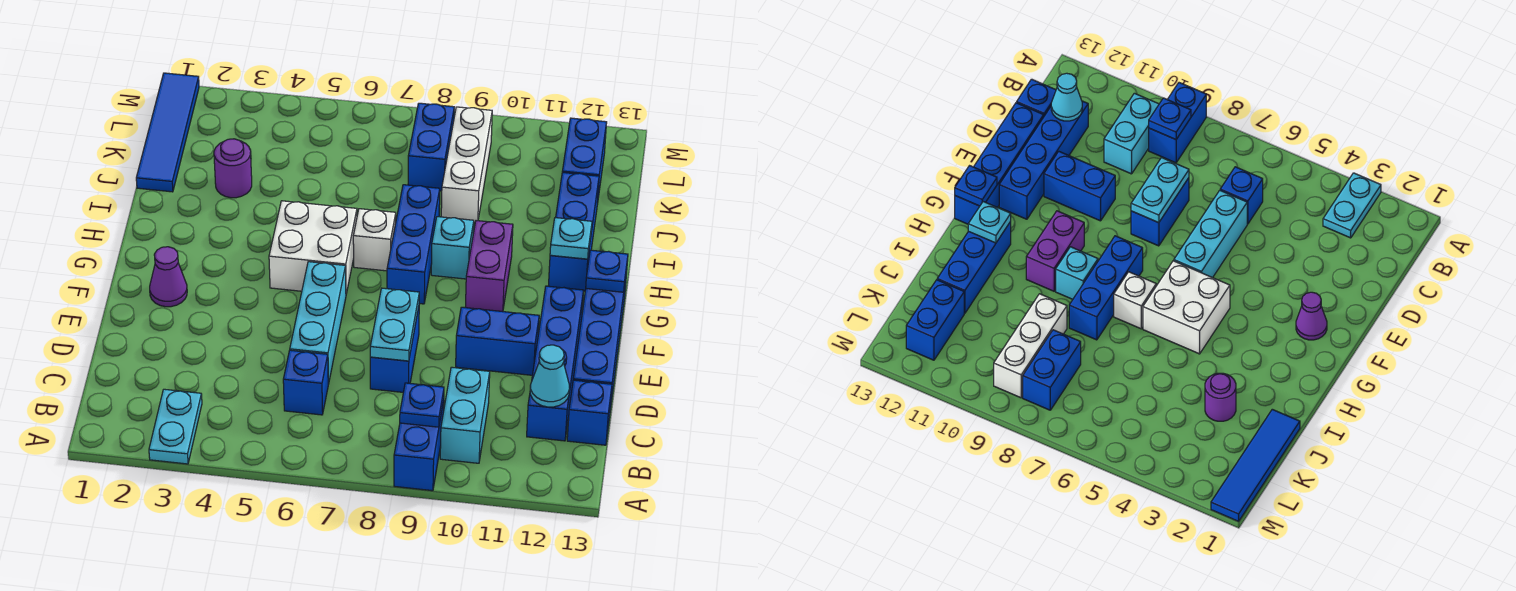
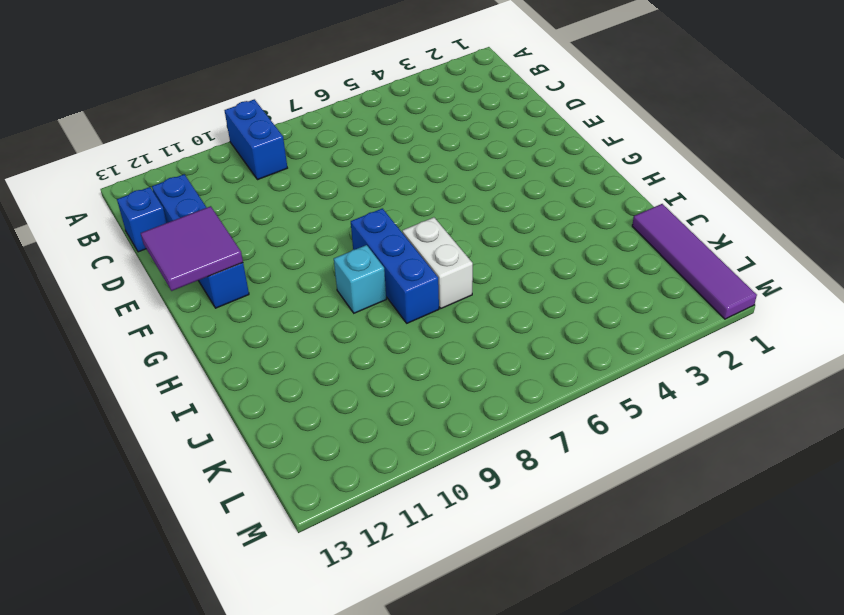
purple tile E12:F13 level 2 -> none
white brick H7:I7 level 1 -> white brick H7 level 1
purple tile J1:M1 level 1 -> blue tile J1:M1 level 1
none -> cyan plate A3:B3 level 1
none -> cyan brick B10:C10 level 1
none -> blue brick C6 level 1

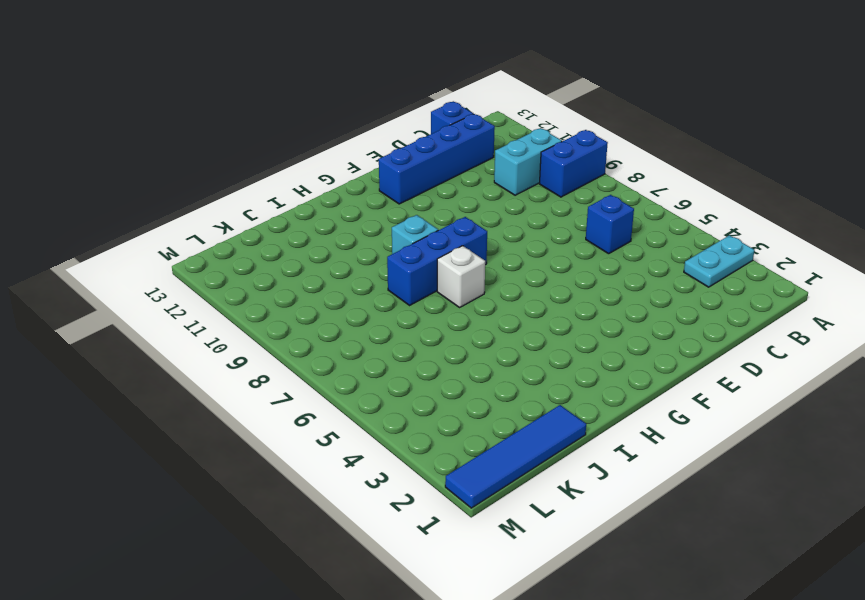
none -> cyan brick D6:F6 level 1
none -> blue brick D8:E8 level 1
none -> blue brick D13:G13 level 1

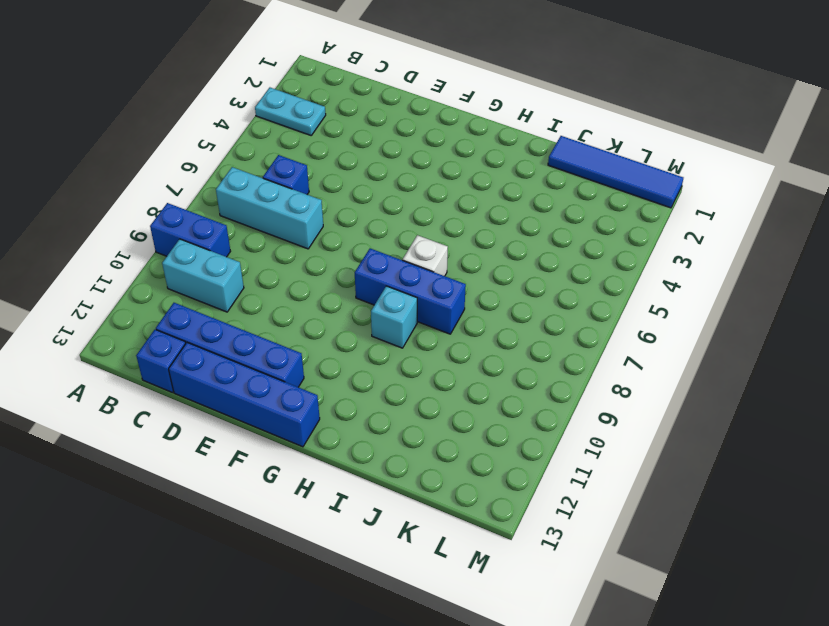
cyan brick B7:D7 level 1 -> cyan brick D6:F6 level 1
none -> blue brick D8:E8 level 1
none -> blue brick E10:E11 level 1
none -> purple cone F2 level 1

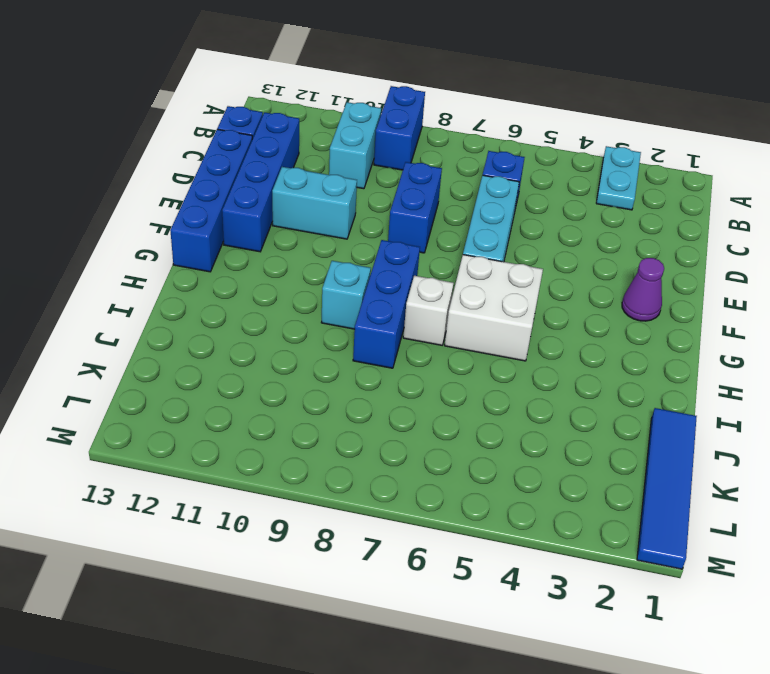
cyan brick E10:E11 level 1 -> blue brick E10:E11 level 1
none -> purple brick G10:H10 level 1
none -> blue brick H12:J12 level 1
none -> purple round brick J3 level 1

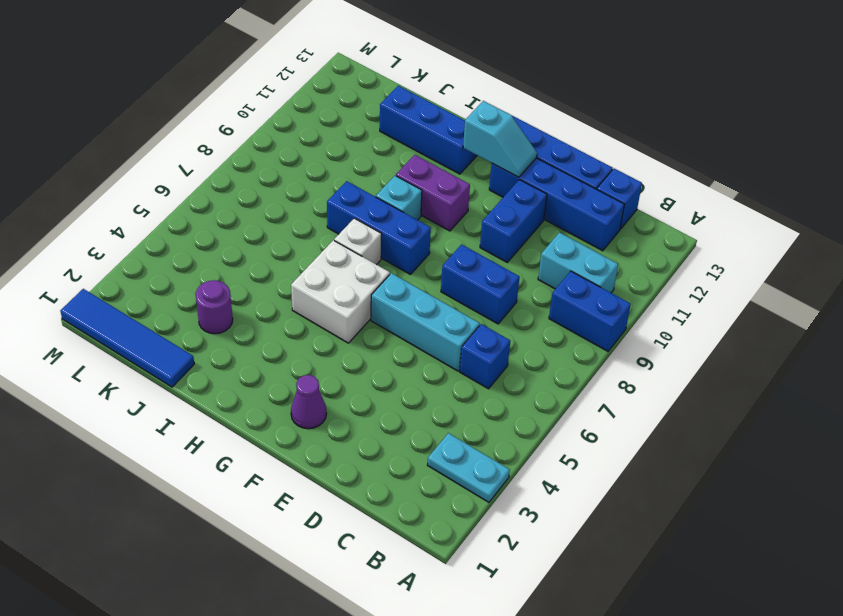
cyan slope F12:G12 level 2 top G -> none
none -> white brick J9:L9 level 1
none -> blue brick K8:L8 level 1
none -> blue brick K12:L12 level 1

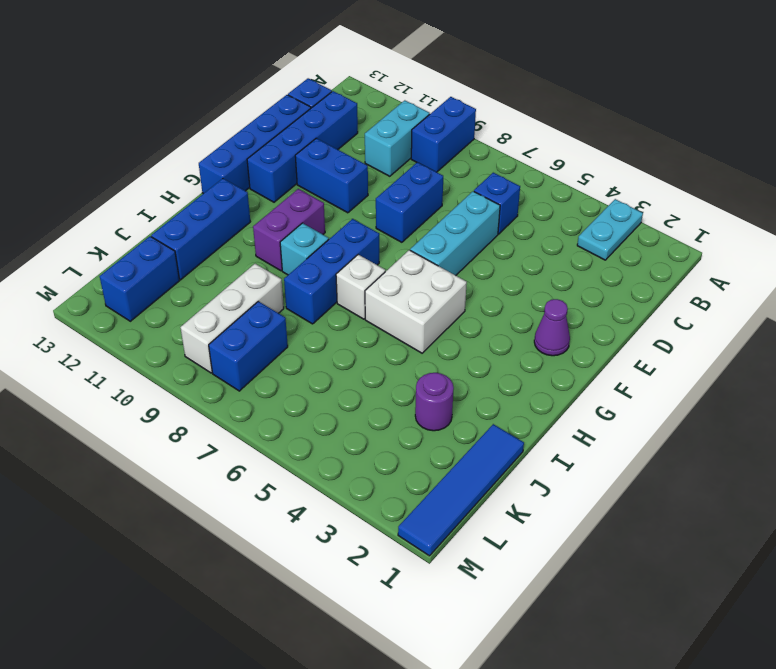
none -> blue plate B9 level 2
none -> cyan cone C12 level 2
none -> cyan plate D8:E8 level 2

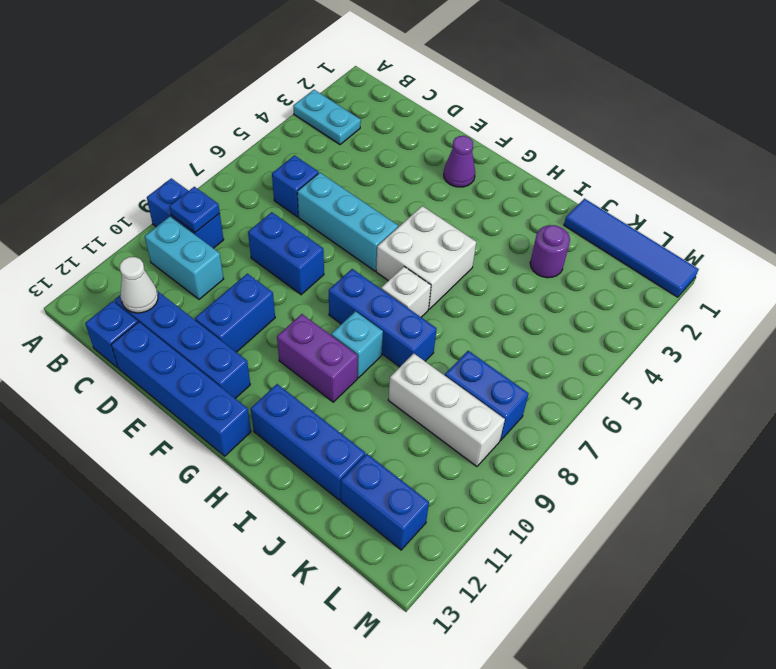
white cone C12 level 2 -> cyan cone C12 level 2
none -> cyan plate D8:E8 level 2
none -> blue plate G13 level 2
none -> cyan plate H12 level 2

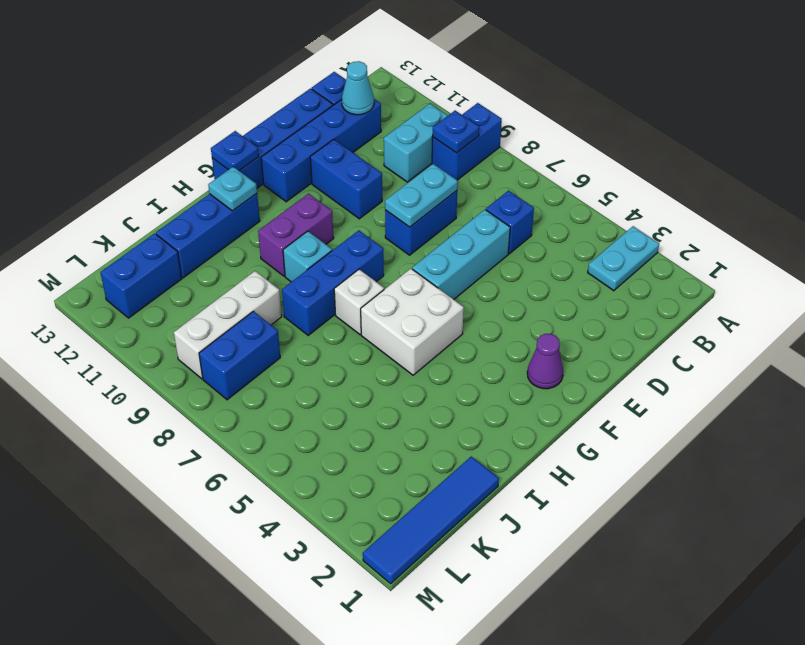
none -> purple round brick J3 level 1

